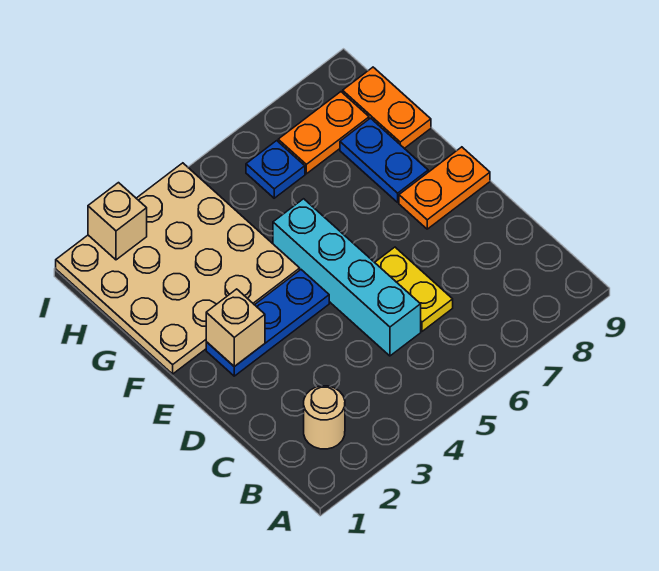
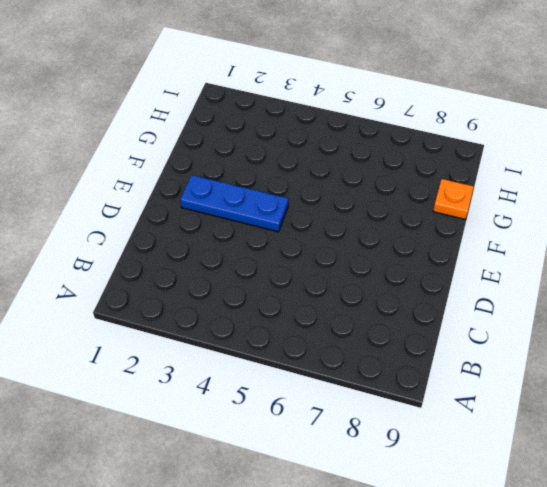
orange plate G9 level 1 -> orange plate G9:H9 level 1
none -> tan round brick B2 level 1
none -> cyan brick C5:F5 level 1
none -> yellow plate C6:D6 level 1

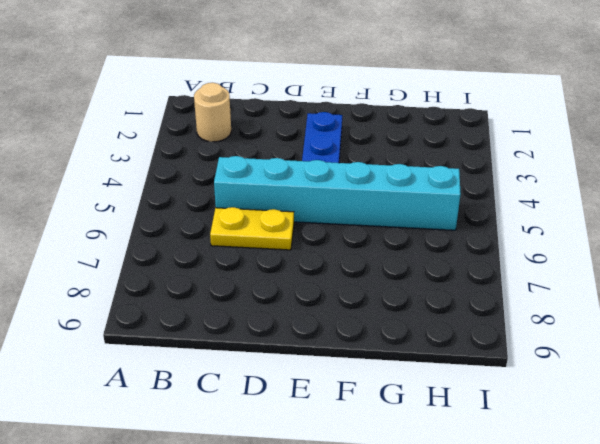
cyan brick C5:H5 level 1 -> cyan brick C5:F5 level 1
none -> orange plate E8:E9 level 1
none -> tan plate F1:I4 level 1
none -> blue plate F8:G8 level 1

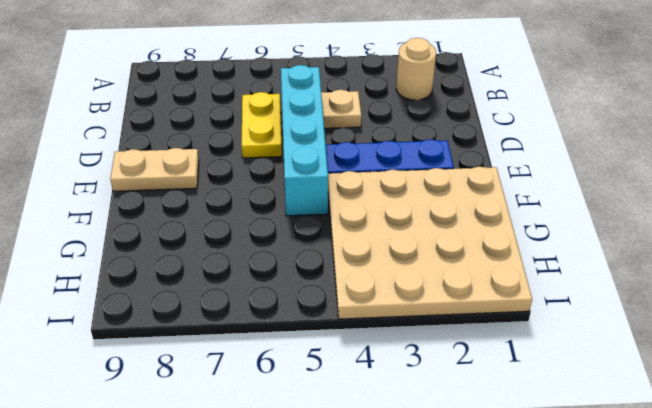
tan plate C4 level 1 -> none
tan plate E8:E9 level 1 -> orange plate E8:E9 level 1
none -> blue plate F8:G8 level 1
none -> orange plate G9:H9 level 1
none -> blue plate H6 level 1

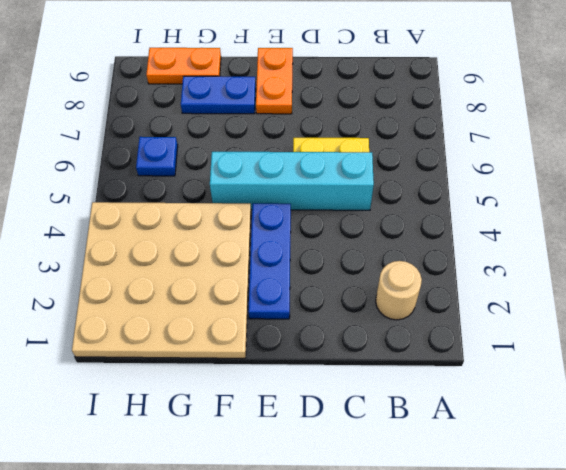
none -> orange plate H7:H8 level 1
none -> tan brick E2 level 2
none -> tan brick I2 level 2

